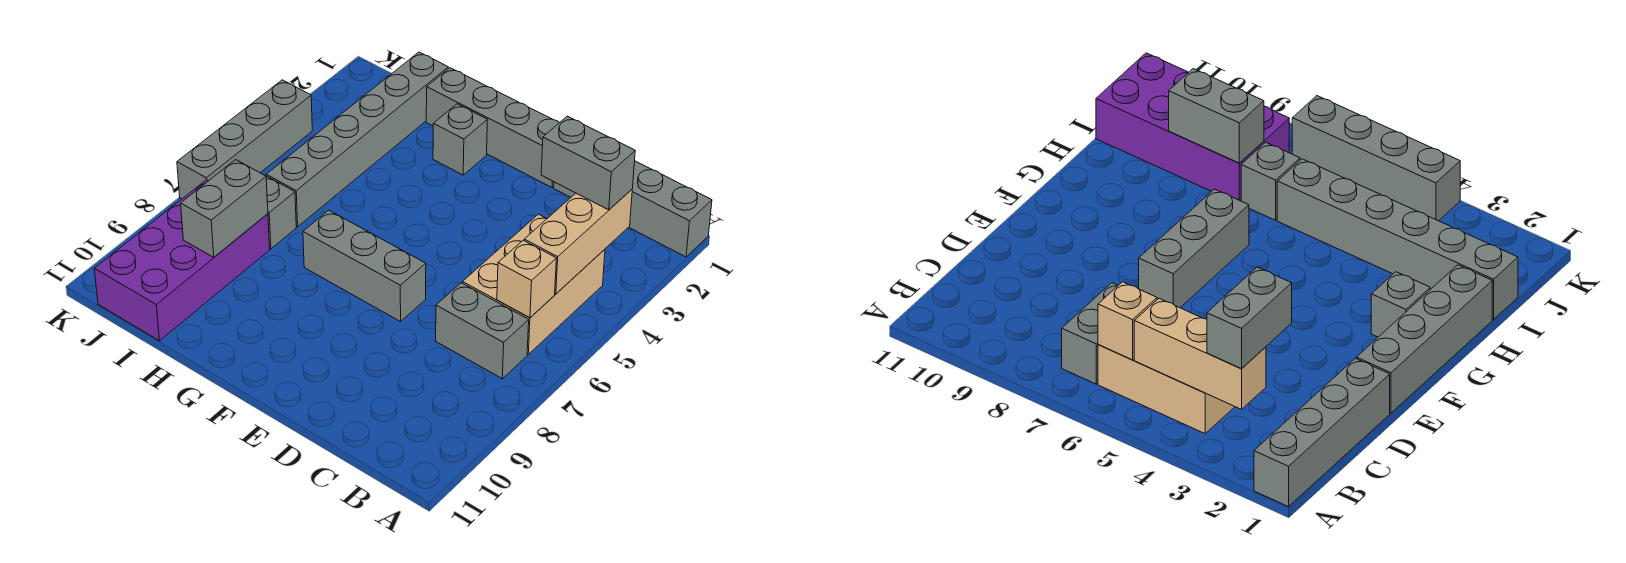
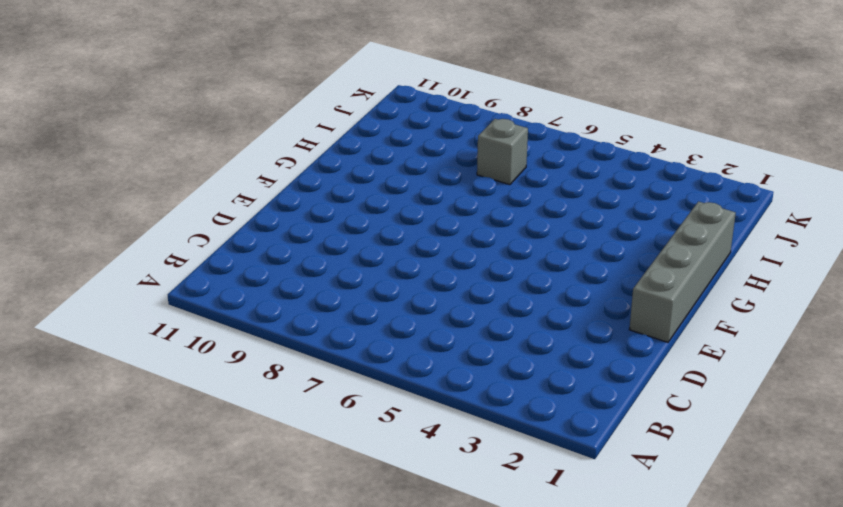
none -> grey brick A1:D1 level 1
none -> tan brick B4:C6 level 1
none -> grey brick B7:C7 level 1

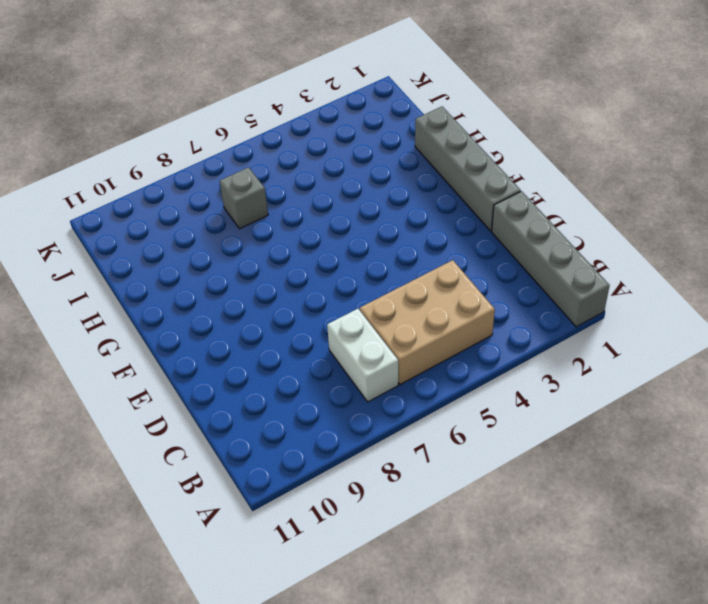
white brick B7:C7 level 1 -> grey brick B7:C7 level 1
none -> grey brick E7:G7 level 1
none -> grey brick G2 level 1
none -> grey brick I1:I6 level 1

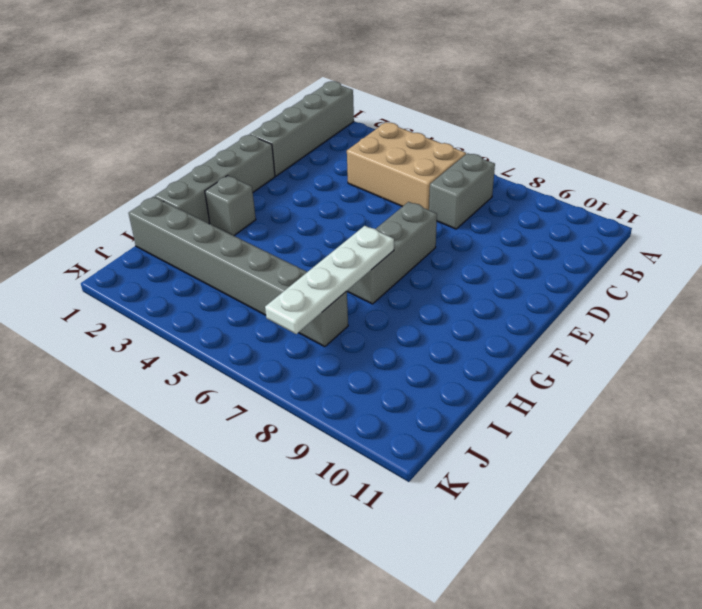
white plate G7:J7 level 2 -> none
none -> purple brick I8:J11 level 1
none -> grey brick K4:K7 level 1
none -> tan brick B3:B5 level 2

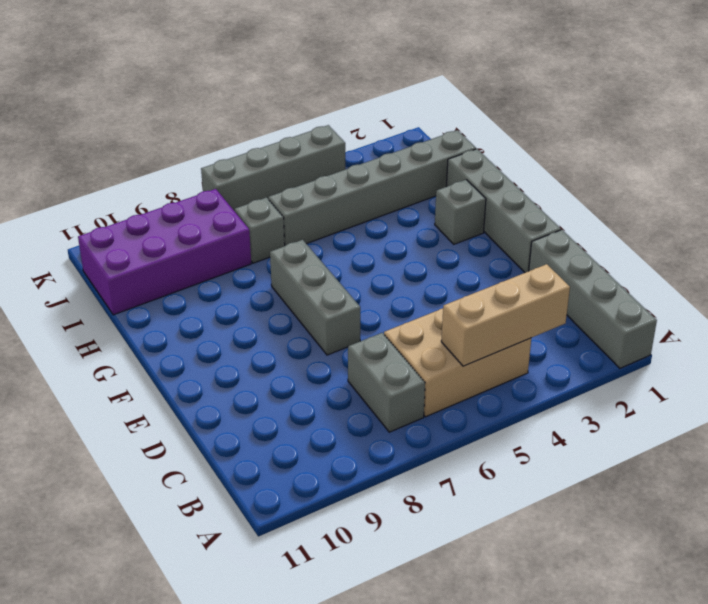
none -> tan brick B6 level 2
none -> grey brick I8:I9 level 2
none -> grey brick B3:C3 level 3

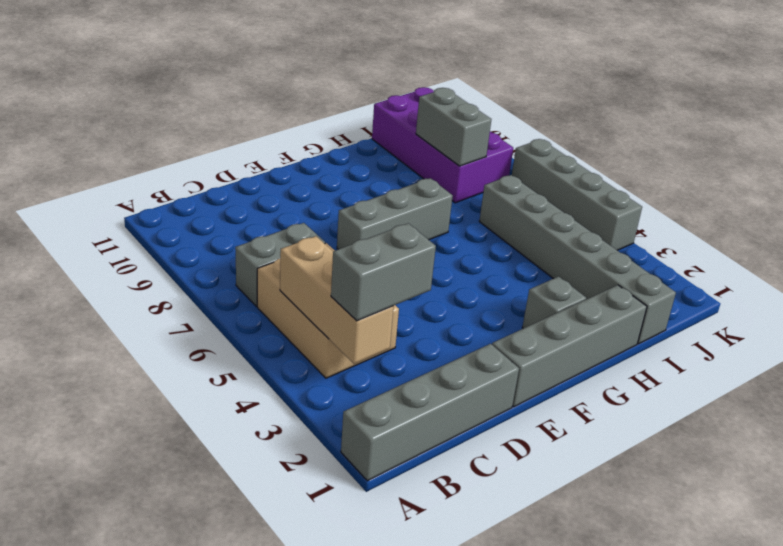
none -> grey brick I7 level 1
none -> tan brick B6 level 2

